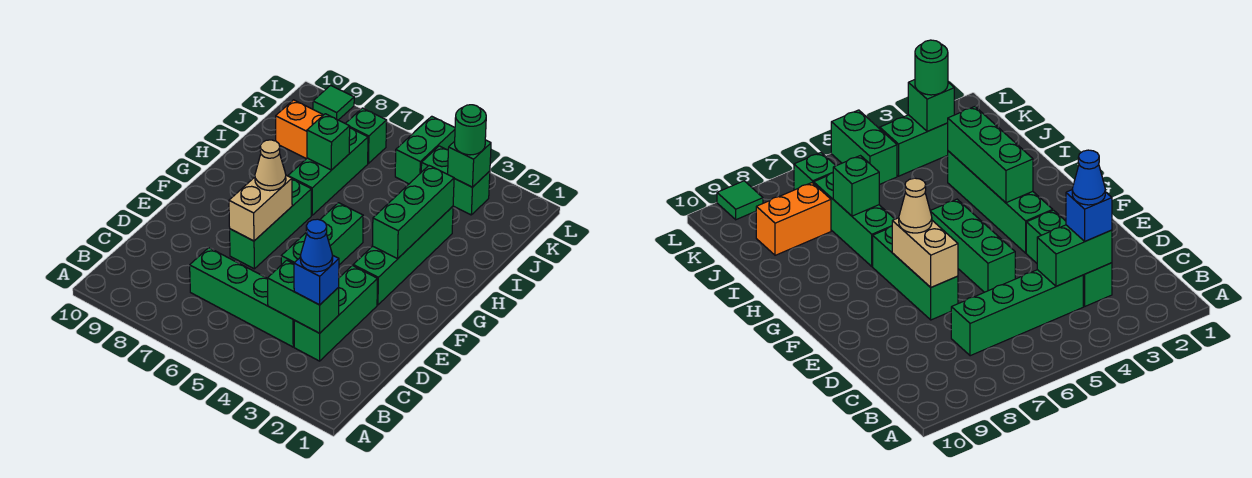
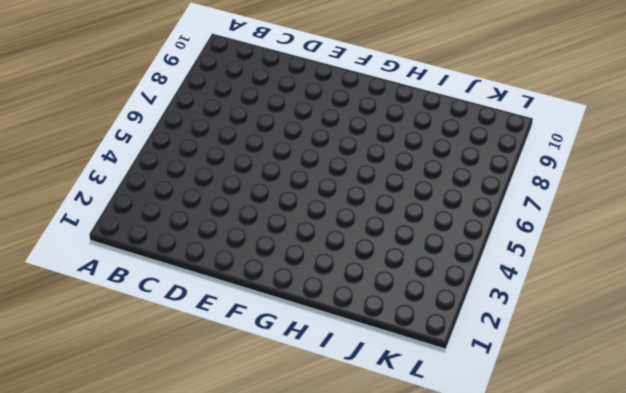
none -> green brick C3:E3 level 1
none -> green brick C4:C7 level 1
none -> green brick E5:G5 level 1

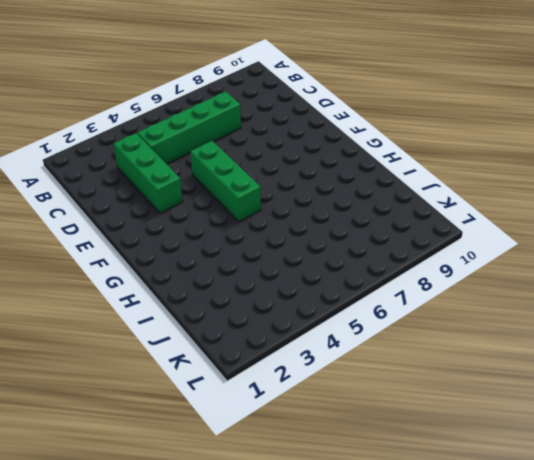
none -> green brick E7:G7 level 1
none -> green brick F3:I3 level 1
none -> green brick H7:J7 level 1

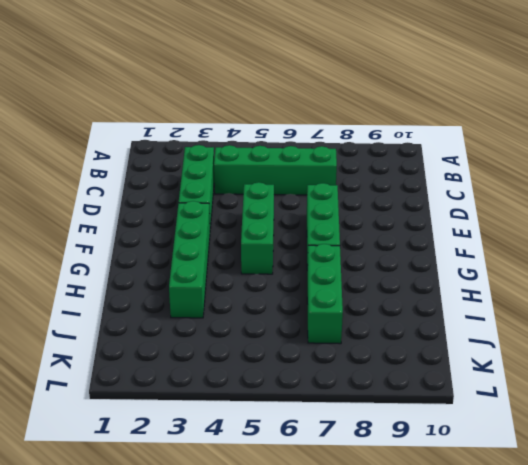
none -> orange brick J8:J9 level 1
none -> green brick K3:K4 level 1
none -> green brick K5:L5 level 1

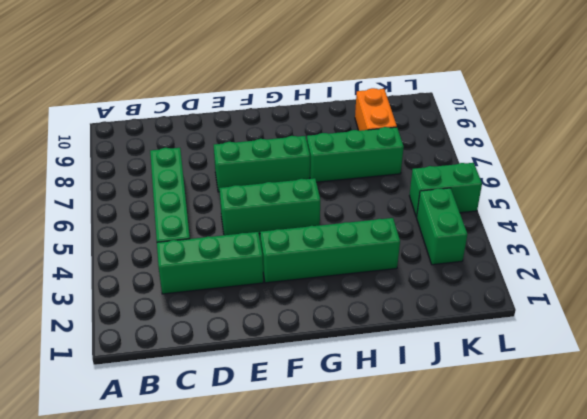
none -> green brick K7 level 1
none -> green tile L9 level 1
none -> green brick C3:C4 level 2

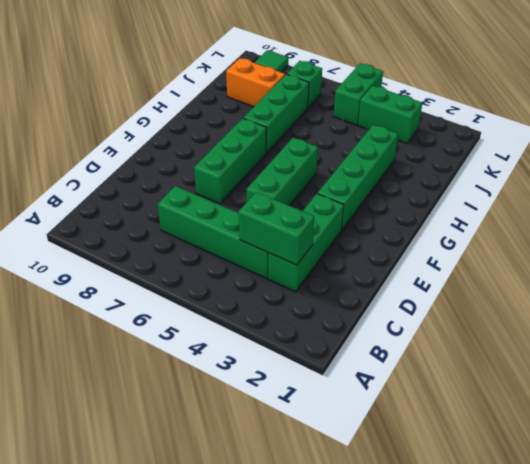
none -> tan brick E7:F7 level 2
none -> green brick G3:I3 level 2
none -> green brick I7 level 2

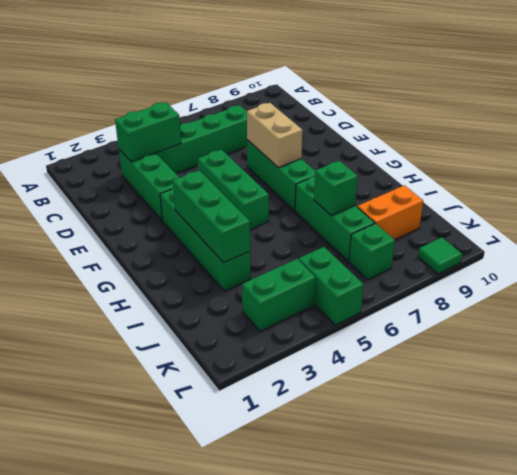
none -> green brick K3 level 2
none -> blue brick C3 level 3
none -> tan cone F7 level 3

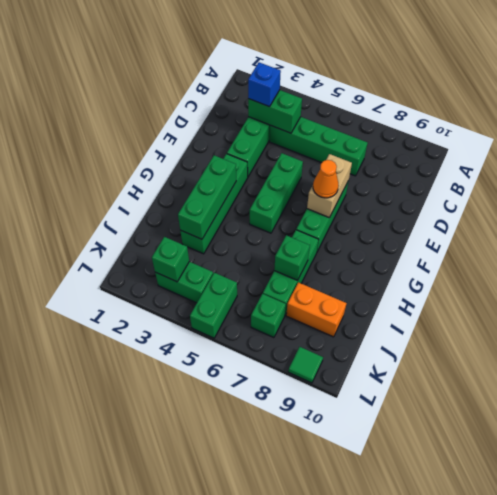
orange cone F7 level 3 -> tan cone F7 level 3
none -> green round brick K3 level 3
none -> blue cone C3 level 4

